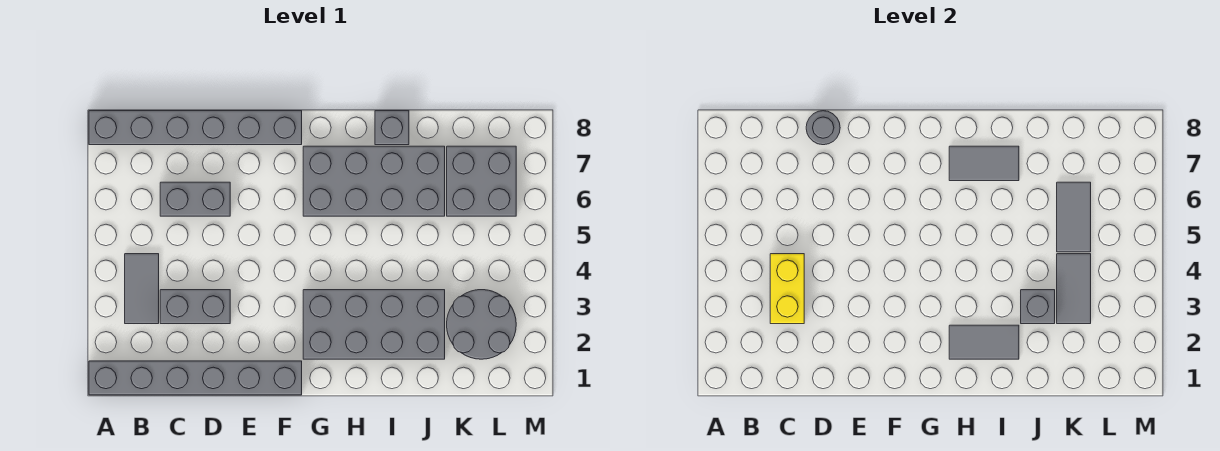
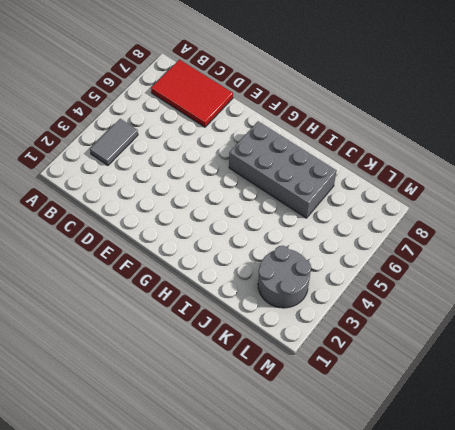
red tile B7:D8 level 1 -> grey brick A8:F8 level 1
none -> grey brick A1:F1 level 1
none -> grey brick C3:D3 level 1
none -> grey brick C6:D6 level 1

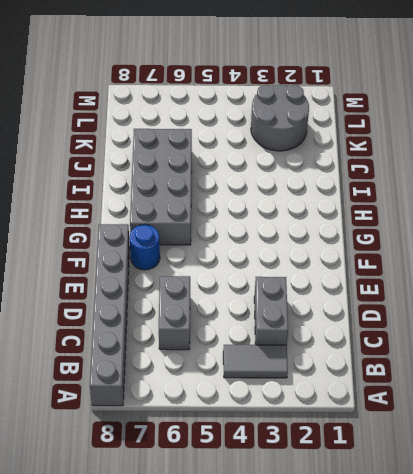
blue round brick F7 level 1 -> none
none -> grey brick A1:F1 level 1
none -> grey brick G2:J3 level 1
none -> grey brick I8 level 1

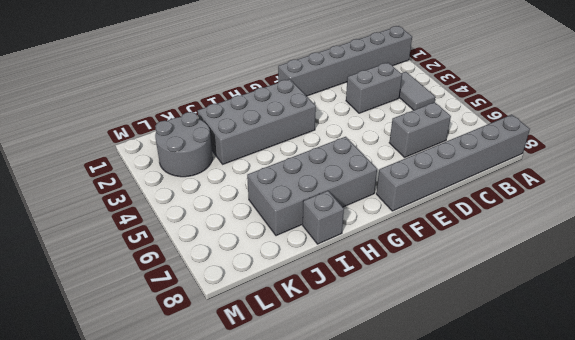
none -> grey brick K6:L7 level 1
none -> yellow brick C3:C4 level 2
none -> grey round brick D8 level 2

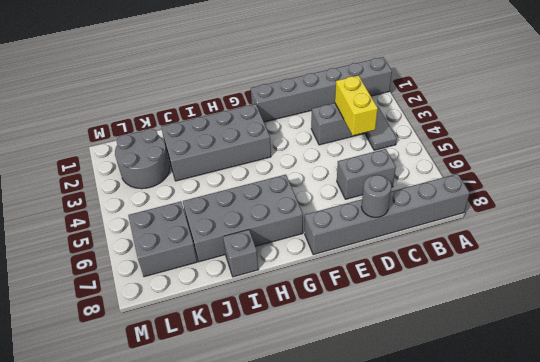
none -> grey tile H2:I2 level 2
none -> grey tile H7:I7 level 2
none -> grey brick J3 level 2

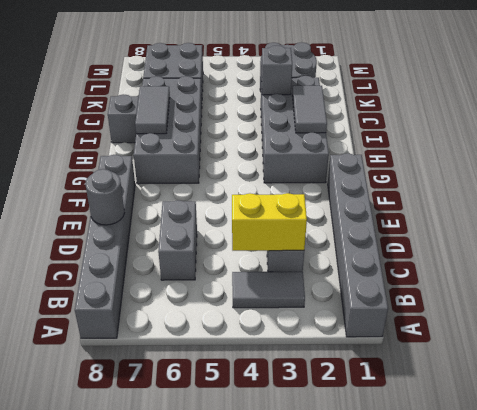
none -> grey tile K3:K4 level 2
none -> grey tile K5:K6 level 2

